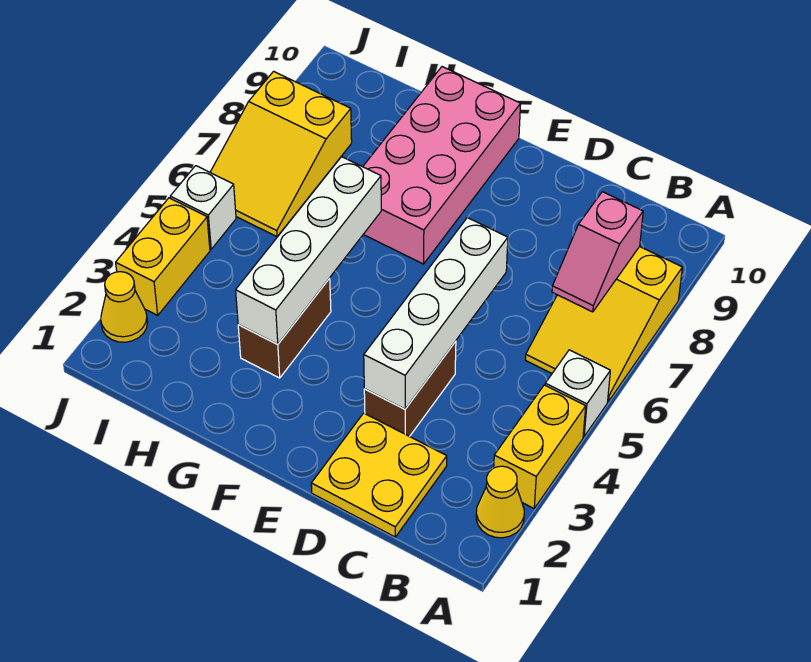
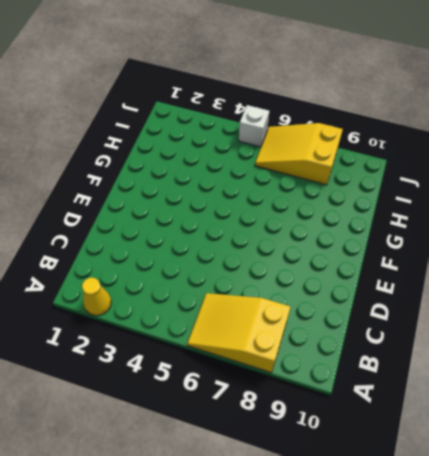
none -> yellow brick A3:A4 level 1
none -> white brick A5 level 1
none -> yellow plate C1:D2 level 1

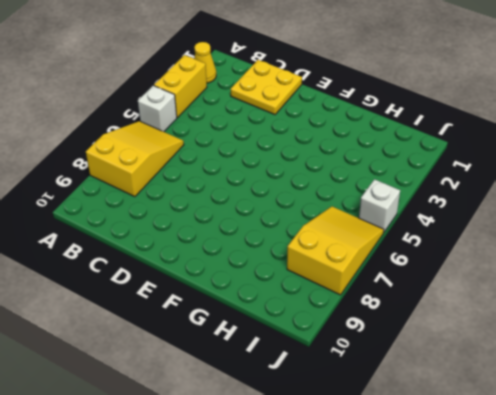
none -> brown brick D3:D4 level 1
none -> pink brick F7:G10 level 1
none -> brown brick G3:G4 level 1

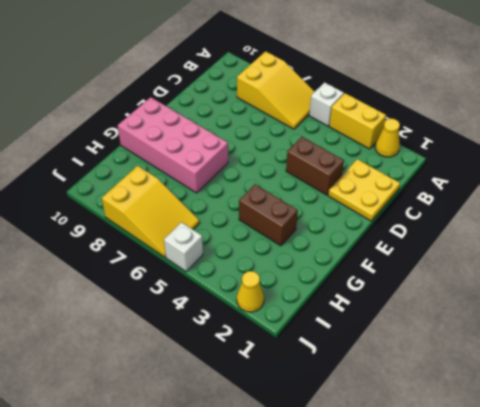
none -> yellow brick J3:J4 level 1
none -> pink slope B7:B8 level 2 top 8
none -> white brick D3:D6 level 2

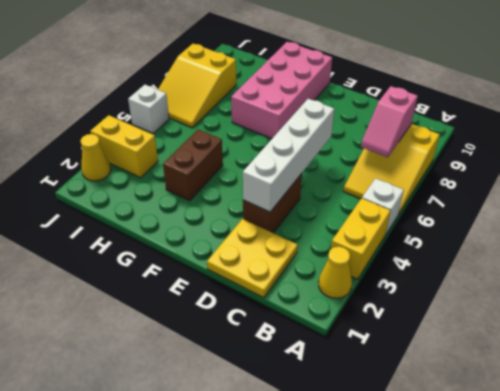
yellow brick I3:J3 level 1 -> yellow brick J3:J4 level 1
none -> white brick G3:G6 level 2

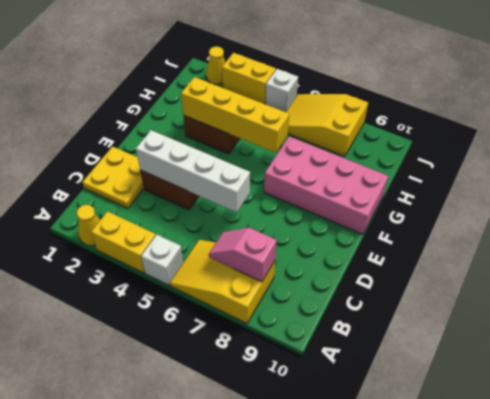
yellow brick G3:G6 level 2 -> white brick G3:G6 level 2

